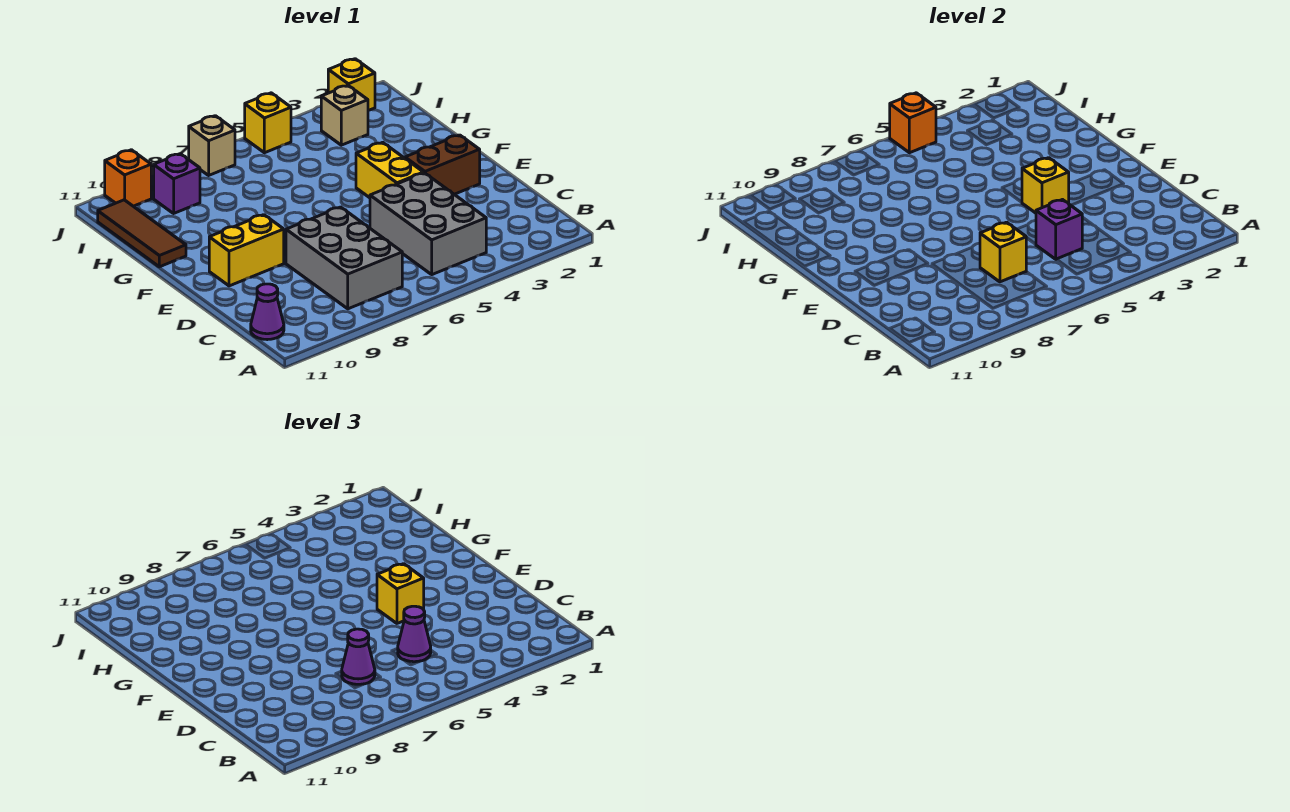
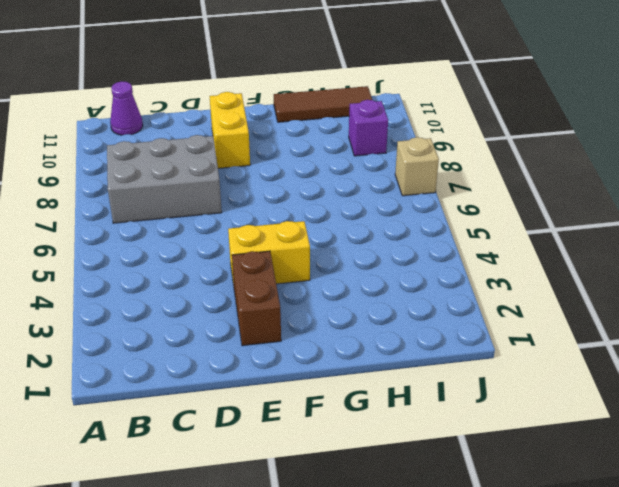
none -> grey brick B4:D5 level 1
none -> tan brick I3 level 1
none -> yellow brick J2 level 1

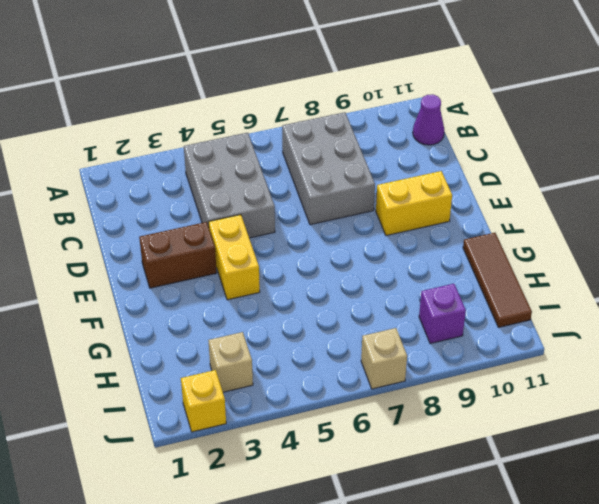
none -> yellow brick J5 level 1
none -> orange brick J10 level 1
none -> purple brick C5 level 2

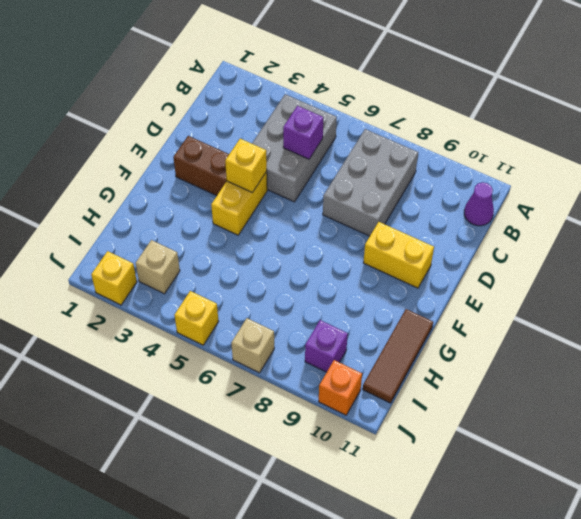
none -> yellow brick C7 level 2
none -> orange brick J5 level 2
none -> purple cone C5 level 3

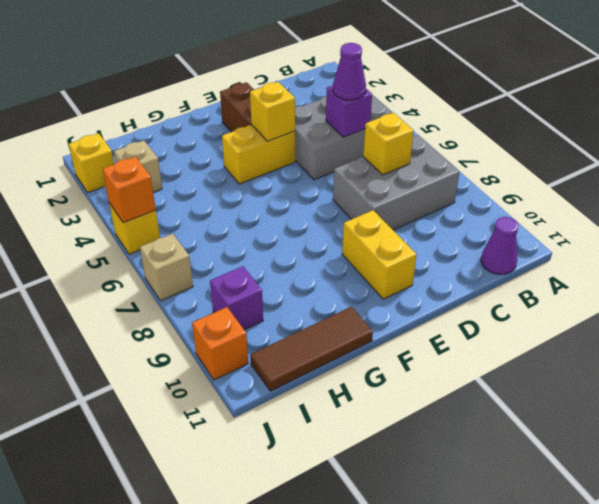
none -> purple cone C7 level 3
none -> yellow brick E4 level 3

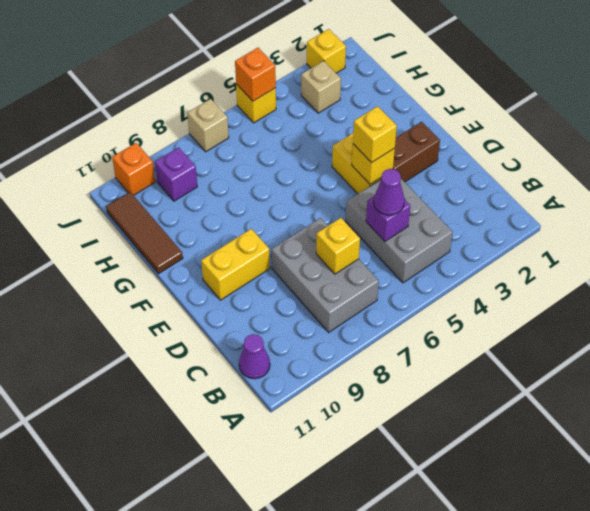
none -> purple cone C7 level 3

